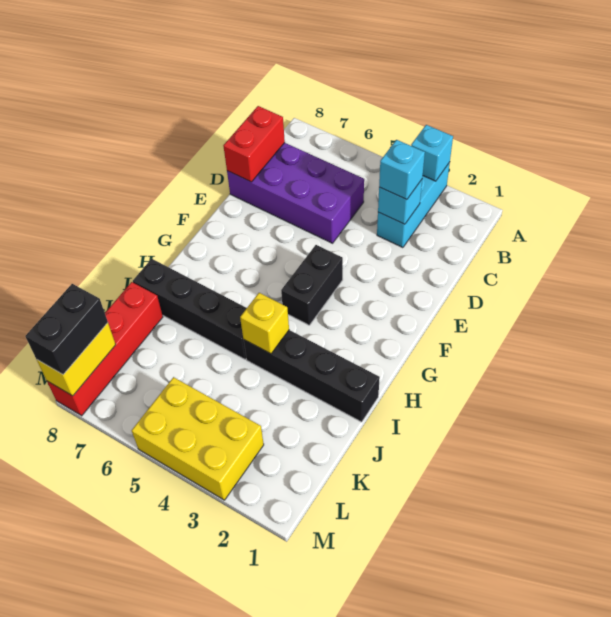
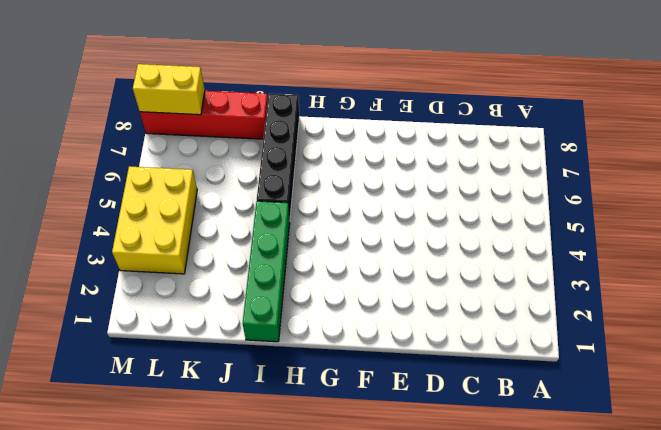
green brick I1:I4 level 1 -> black brick I1:I4 level 1
none -> cyan brick A3:C3 level 1
none -> purple brick C5:D8 level 1
none -> black brick F4:G4 level 1

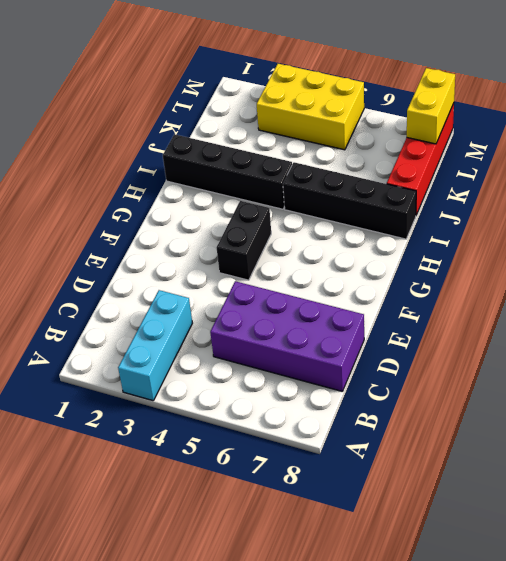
none -> cyan brick A3 level 2
none -> cyan brick C3 level 2
none -> red brick C8:D8 level 2

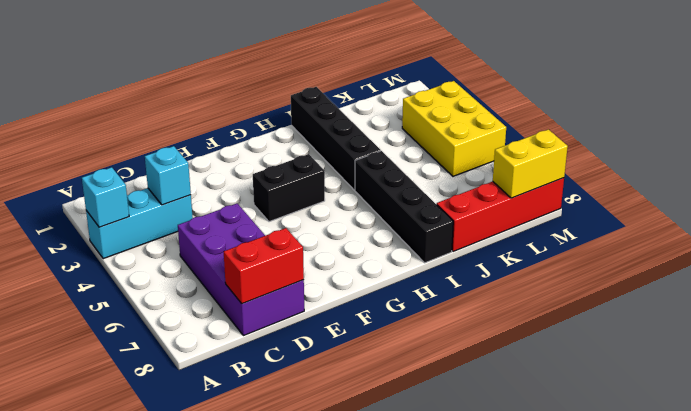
none -> yellow brick I4 level 2
none -> cyan brick C3 level 3
none -> black brick L8:M8 level 3

